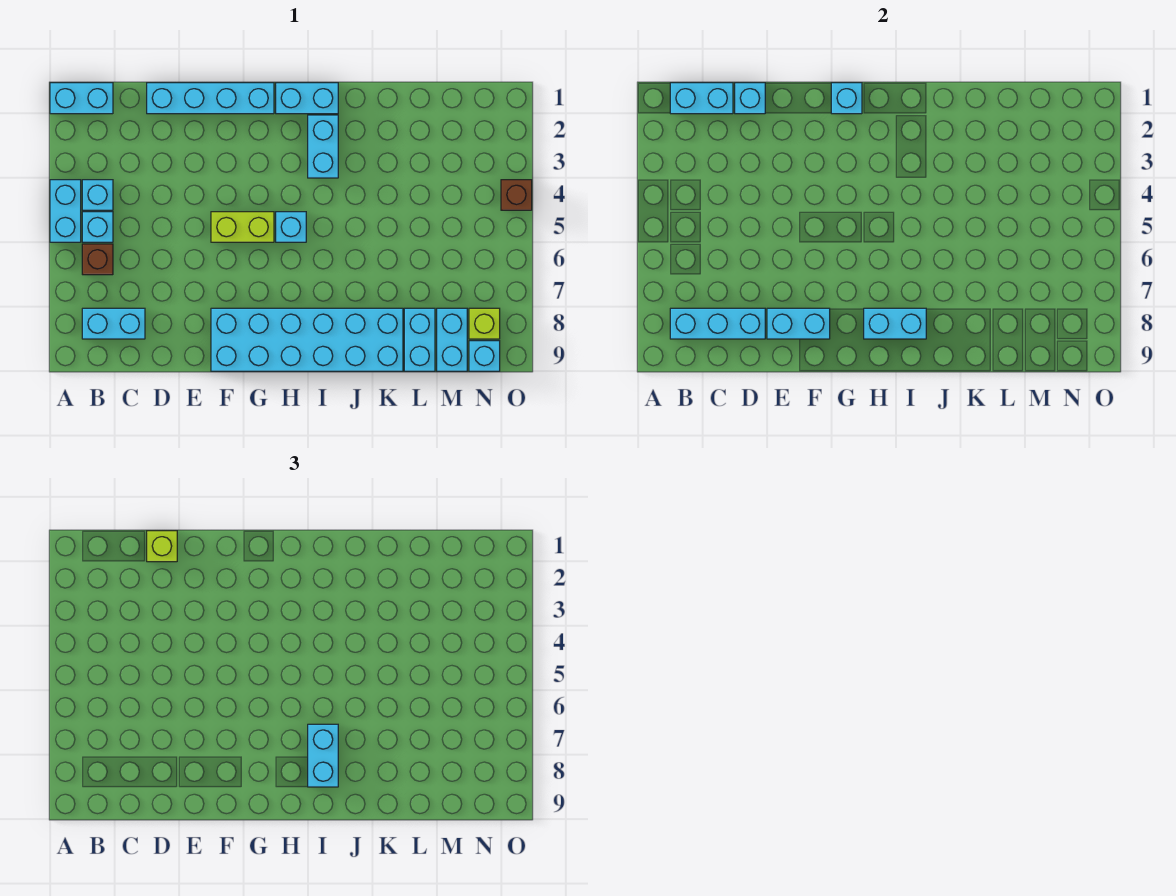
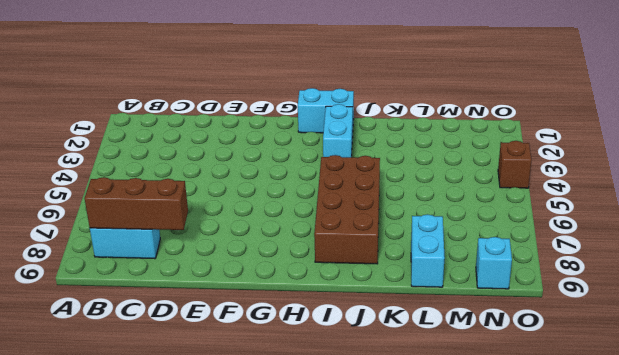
brown brick B8:D8 level 2 -> cyan brick B8:D8 level 2
brown brick I5:J8 level 1 -> cyan brick F8:K9 level 1
none -> cyan brick A1:B1 level 1
none -> cyan brick A4:A5 level 1
none -> cyan brick B4 level 1

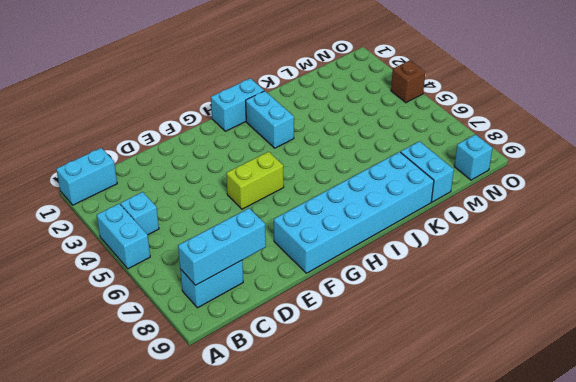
none -> cyan brick B5 level 1
none -> brown brick B6 level 1
none -> cyan brick D1:G1 level 1

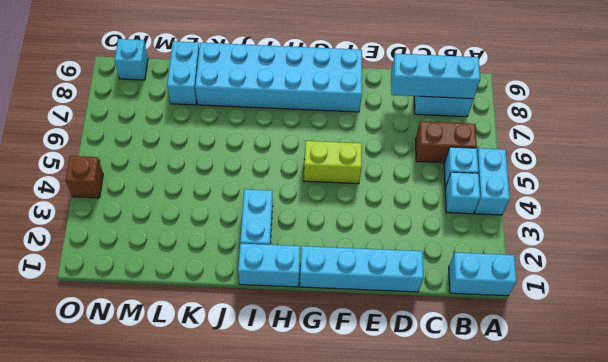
brown brick B6:C6 level 1 -> brown brick B6 level 1
none -> cyan brick H5 level 1
none -> cyan brick M8:M9 level 1
none -> lime brick N8 level 1

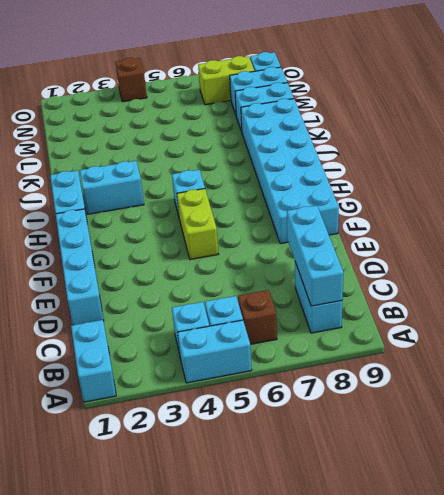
lime brick N7:N8 level 1 -> lime brick N8 level 1
none -> cyan brick B1:C1 level 2
none -> cyan brick D1 level 2
none -> cyan brick E8:F8 level 2

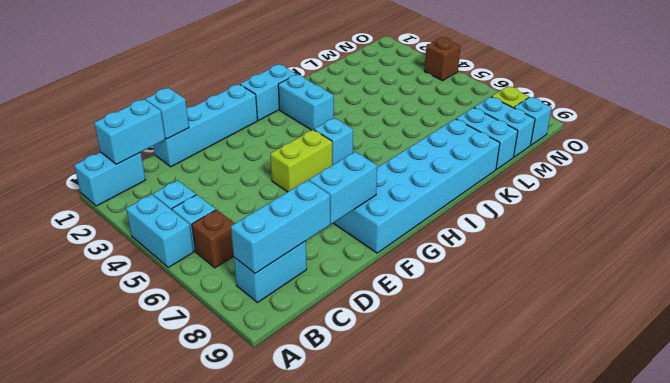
none -> cyan brick G1 level 2
none -> cyan brick H8:I8 level 2
none -> lime brick D1 level 3

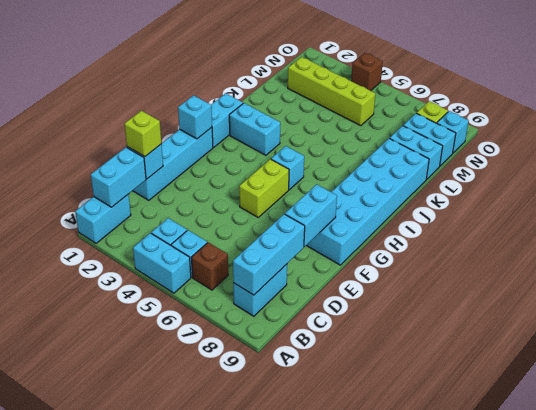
lime brick M2:M5 level 1 -> none
none -> cyan brick H8:I8 level 2
none -> cyan brick I7:I8 level 3

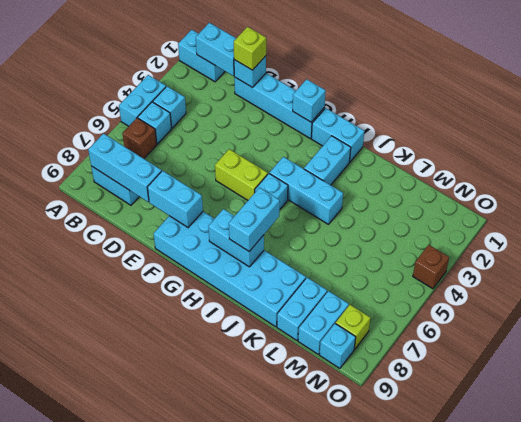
cyan brick H4:J4 level 1 -> none

